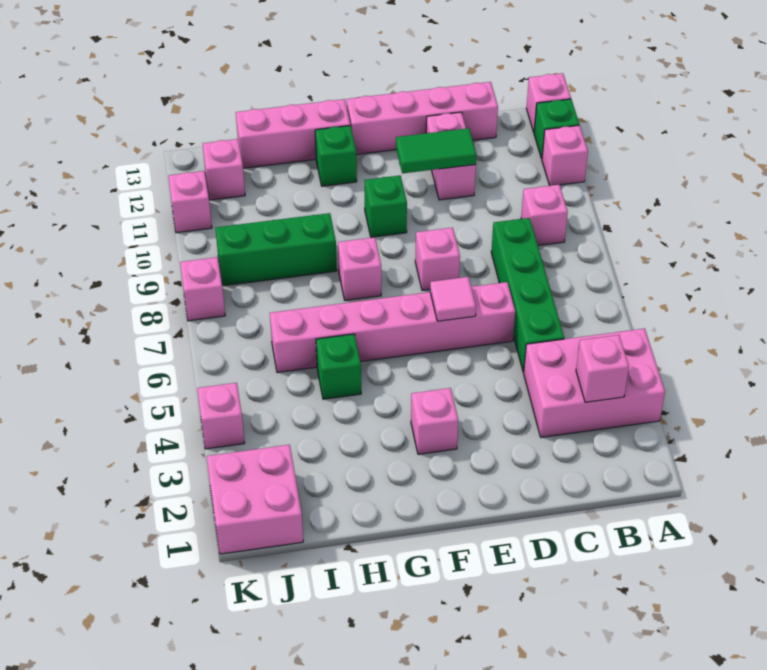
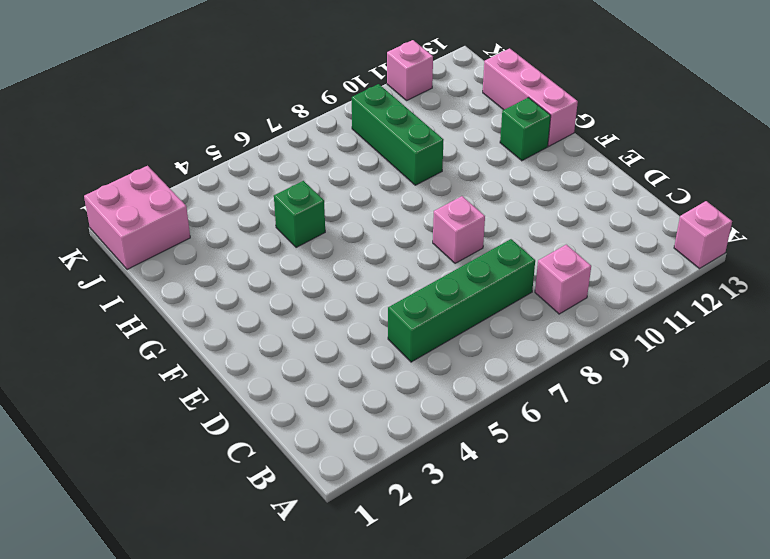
none -> pink brick A3:C4 level 1
none -> pink brick A11 level 1
none -> green brick A12 level 1

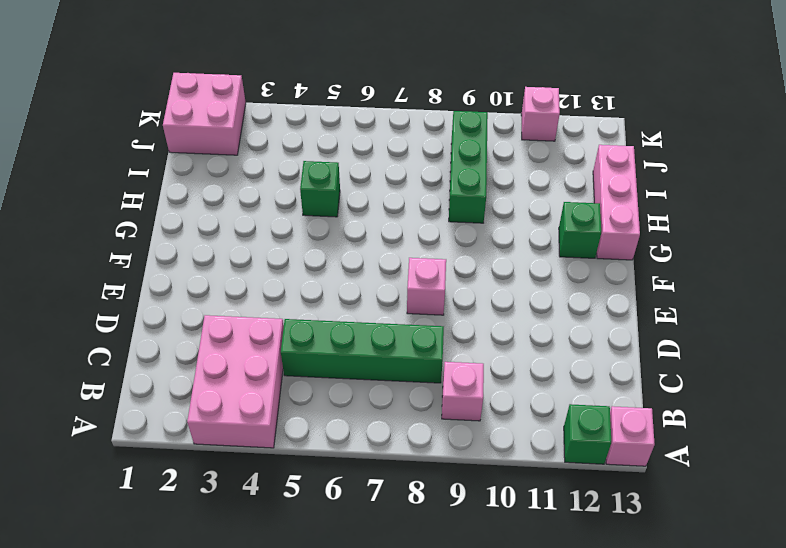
none -> pink brick A11 level 1
none -> pink brick C13:F13 level 1
none -> pink brick D6:I6 level 1

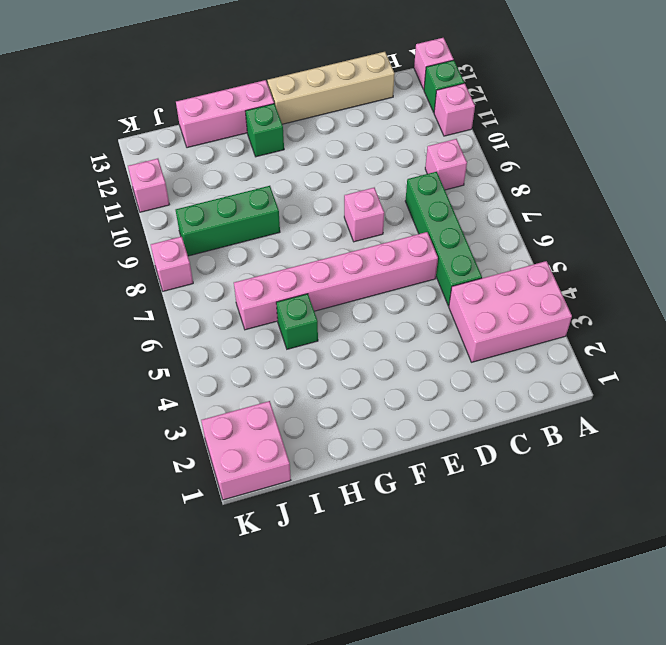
tan brick C13:F13 level 1 -> pink brick C13:F13 level 1
none -> pink brick D11:D12 level 1
none -> pink brick F3 level 1
none -> green brick F10 level 1

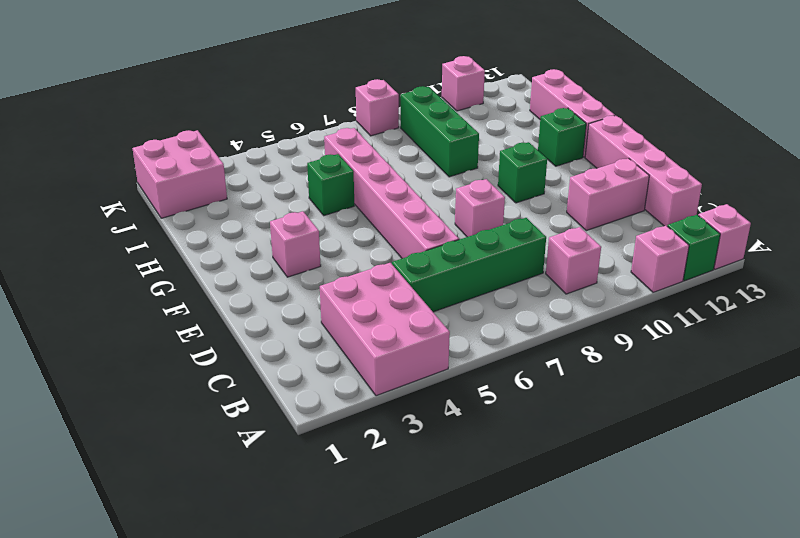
none -> pink brick G8 level 1
none -> pink brick J12 level 1
none -> pink brick K4 level 1

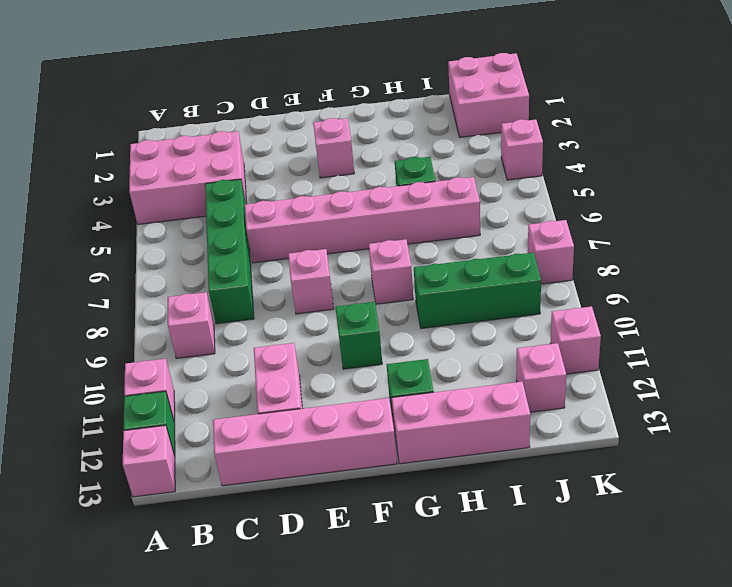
none -> pink brick B3 level 2
none -> green tile D11:E11 level 2
none -> pink tile E6 level 2

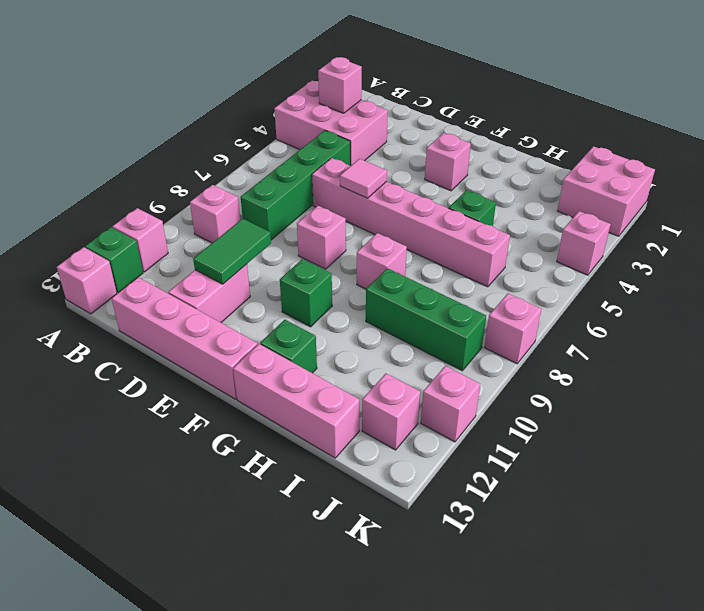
green tile D10:D11 level 2 -> green tile D11:E11 level 2

